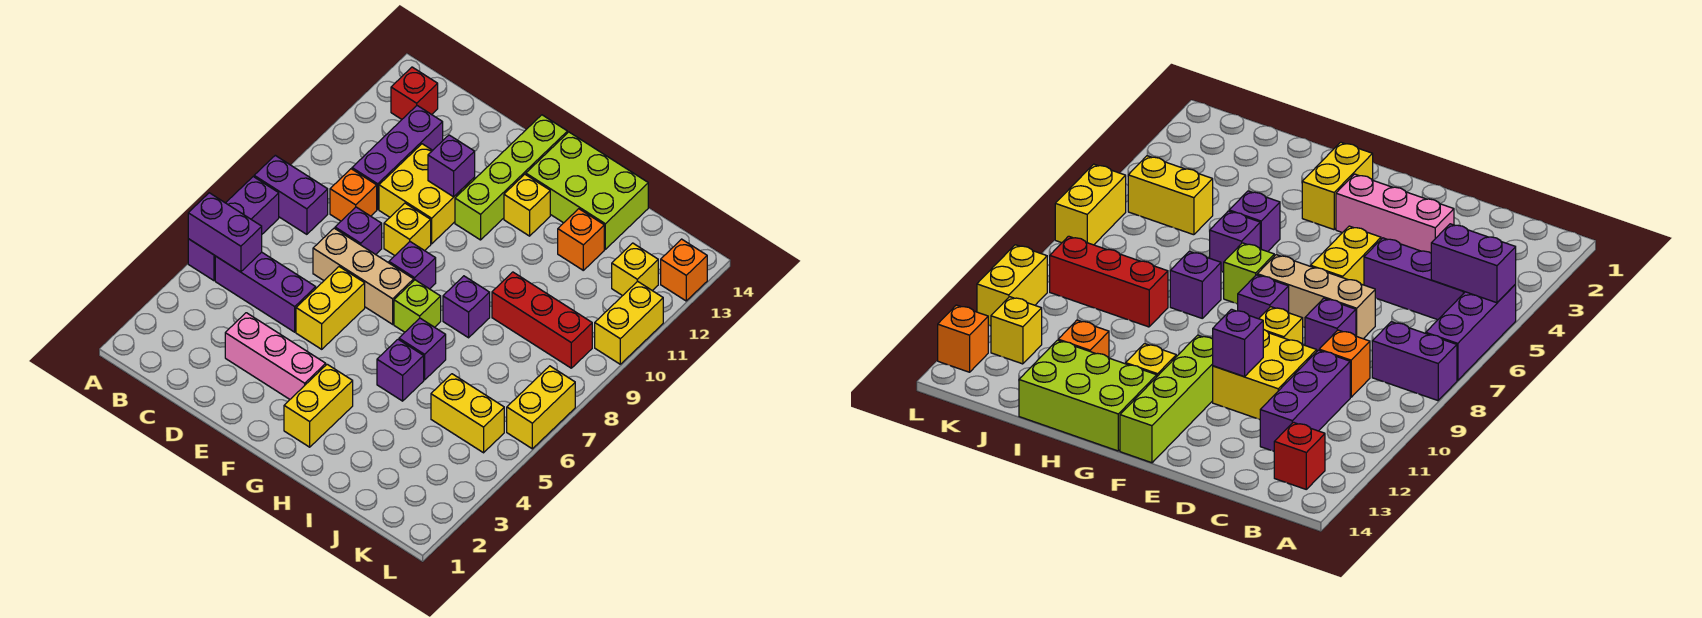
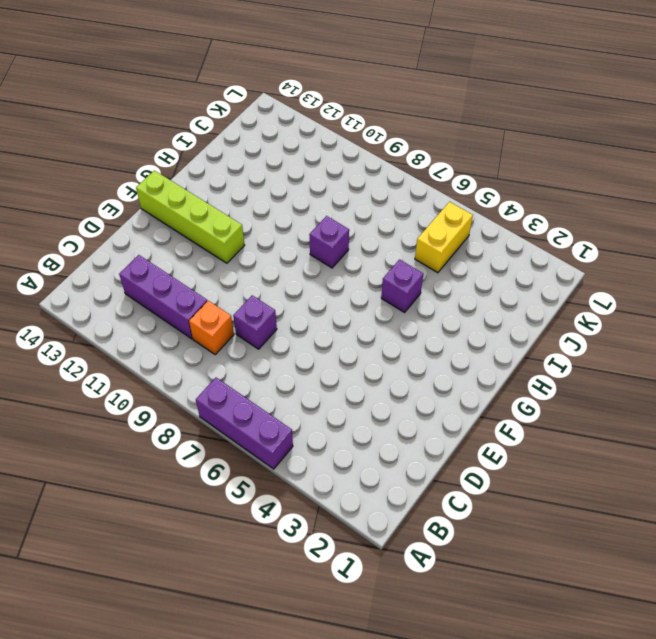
none -> purple brick A8:B8 level 1
none -> purple brick B5:D5 level 1
none -> red brick B13 level 1
none -> pink brick D3:F3 level 1

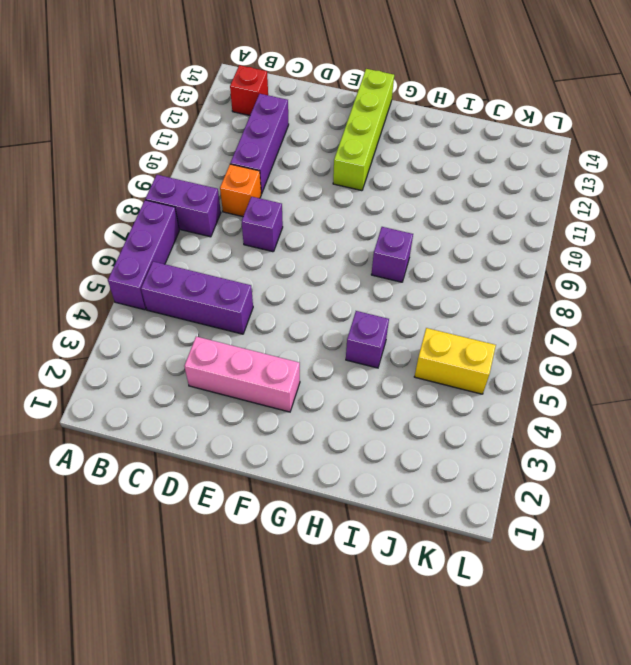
none -> tan brick D7:F7 level 1
none -> yellow brick D10:E11 level 1
none -> yellow brick E5:E6 level 1
none -> yellow brick E9 level 1

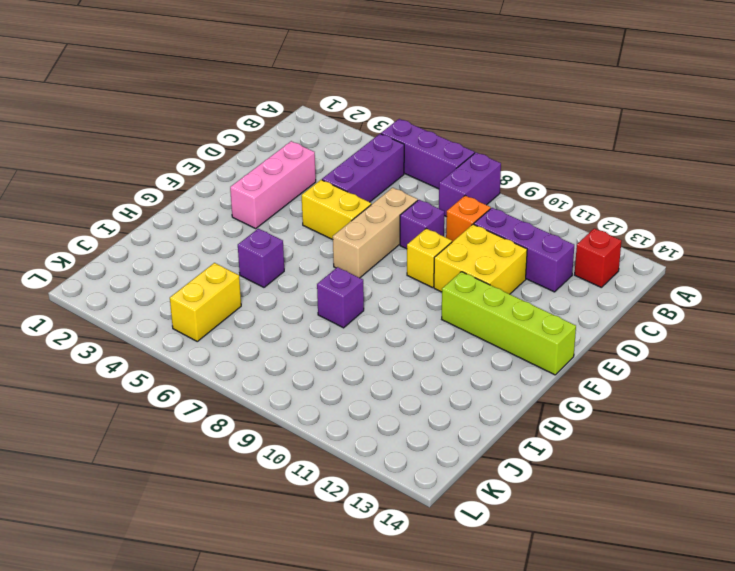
none -> purple brick F8 level 1
none -> yellow brick G2:G3 level 1
none -> lime brick G7 level 1
none -> yellow brick G12 level 1

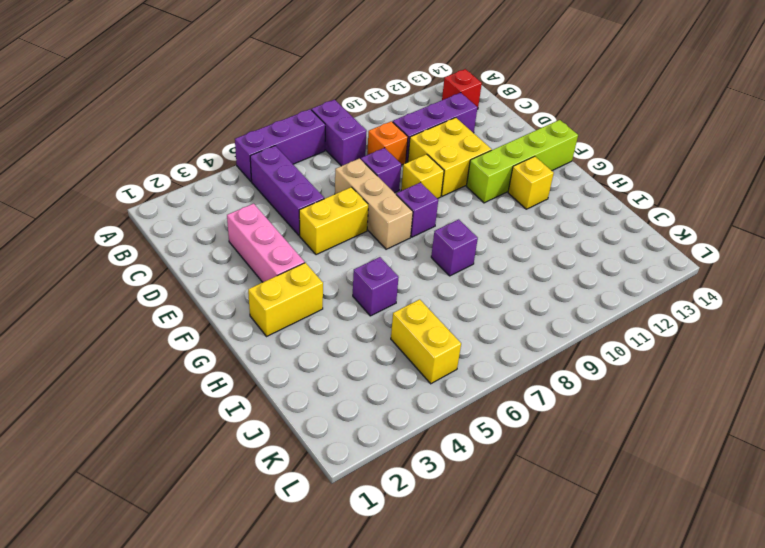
none -> lime brick G7 level 1
none -> lime brick G13:I14 level 1
none -> purple brick H6 level 1
none -> red brick I9:K9 level 1

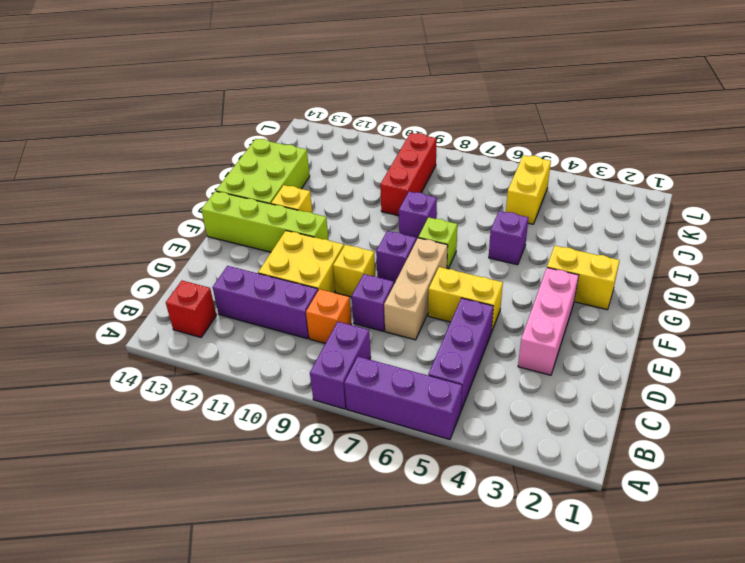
none -> purple brick H6 level 1
none -> orange brick I12 level 1
none -> yellow brick K12 level 1
none -> yellow brick L6:L7 level 1

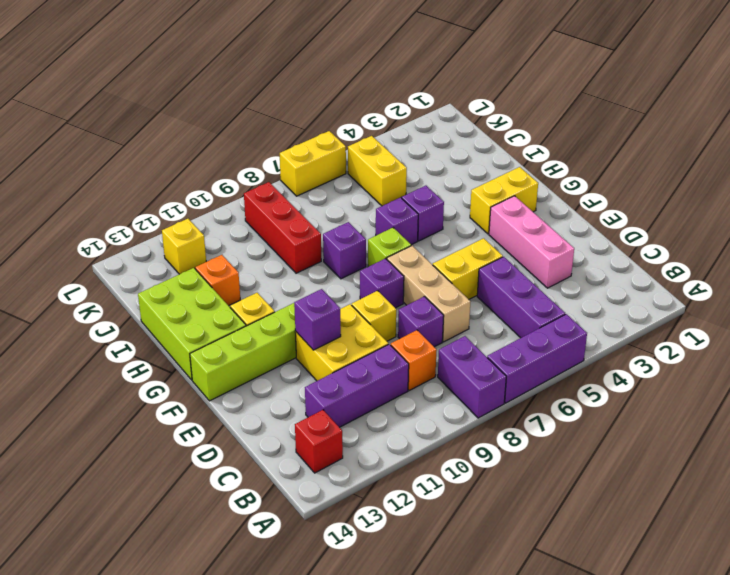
none -> yellow brick L10:L11 level 1
none -> orange brick L13 level 1
none -> purple brick A5:B5 level 2

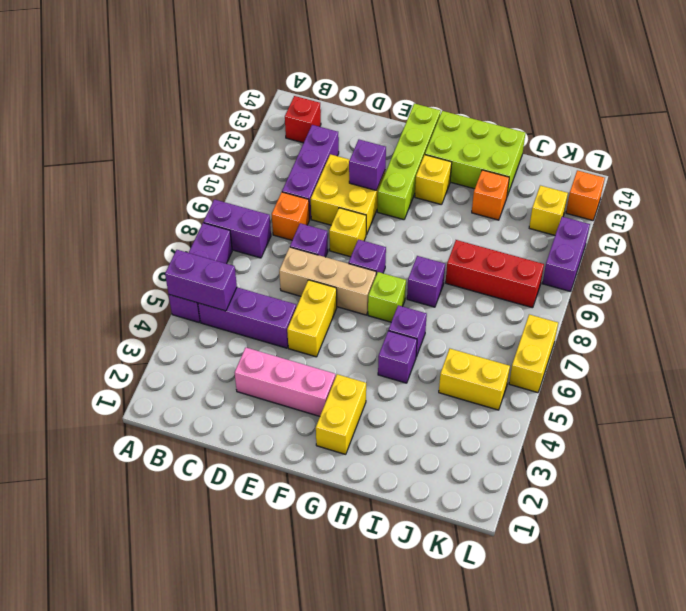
purple brick L10:L11 level 1 -> yellow brick L10:L11 level 1

